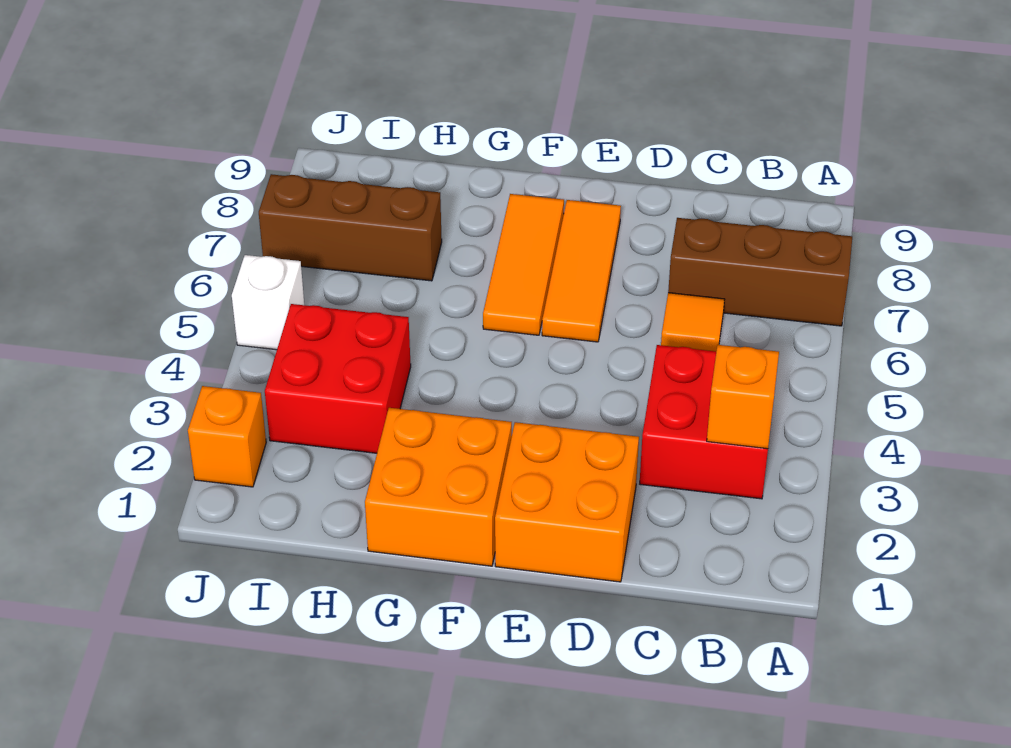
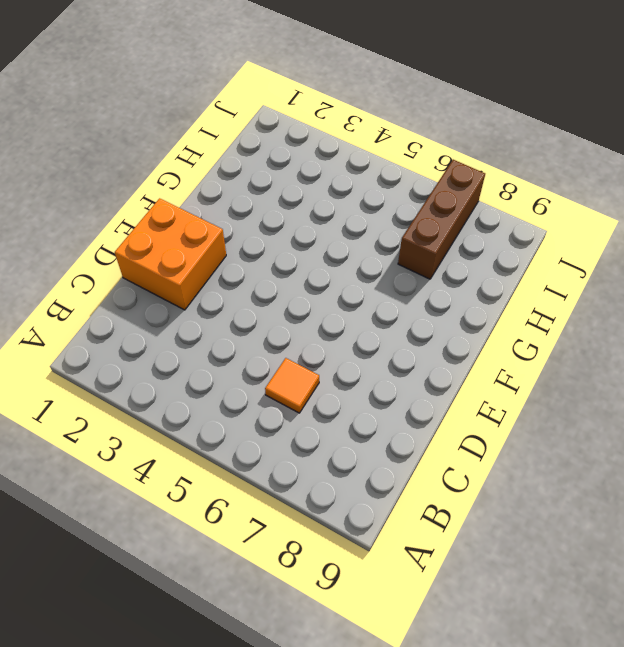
none -> brown brick A7:C7 level 1
none -> red brick B3:C4 level 1
none -> orange tile E6:E8 level 1

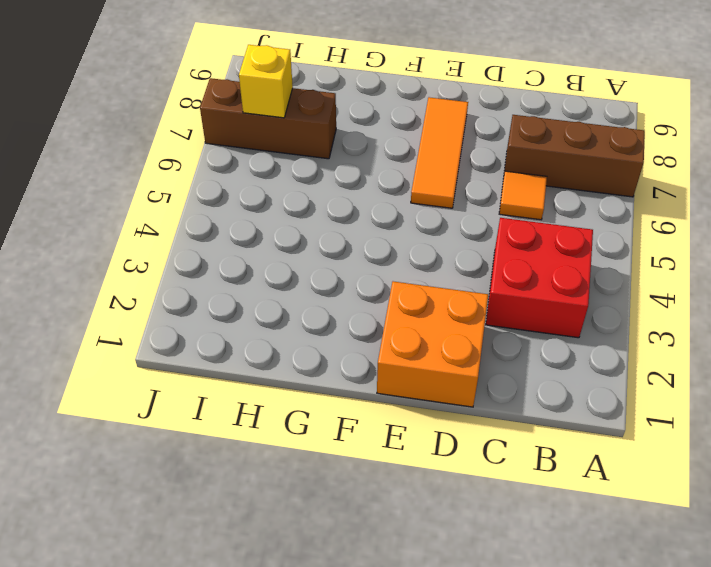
yellow brick I7 level 2 -> none
none -> orange brick F1:G2 level 1
none -> orange tile F6:F8 level 1
none -> red brick H3:I4 level 1

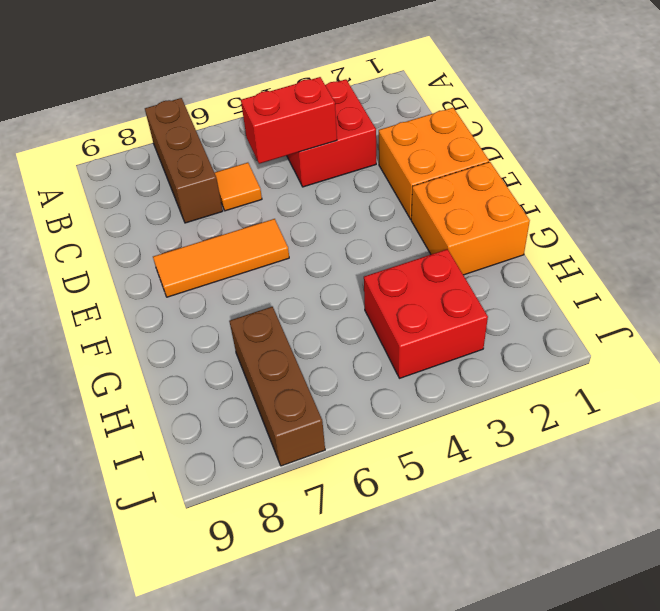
red brick C4:C5 level 2 -> none
none -> orange tile F6:F8 level 1
none -> orange brick J2 level 1
none -> white brick J5 level 1

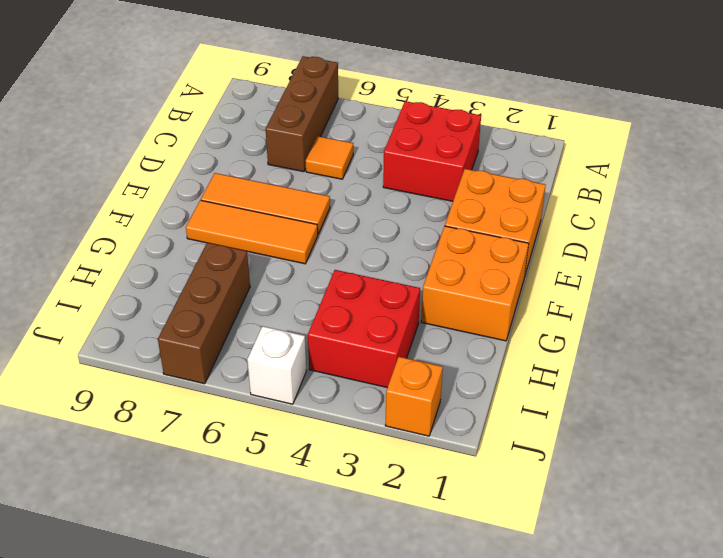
none -> orange brick B3 level 2

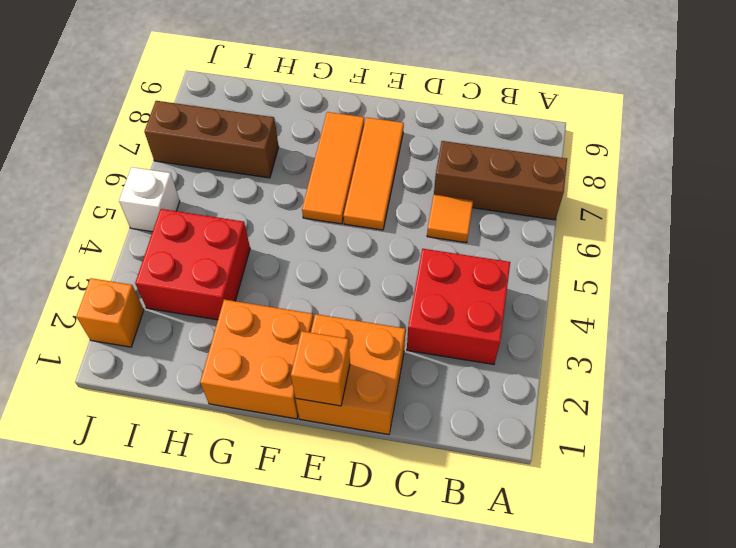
orange brick E1 level 2 -> orange brick B3 level 2

